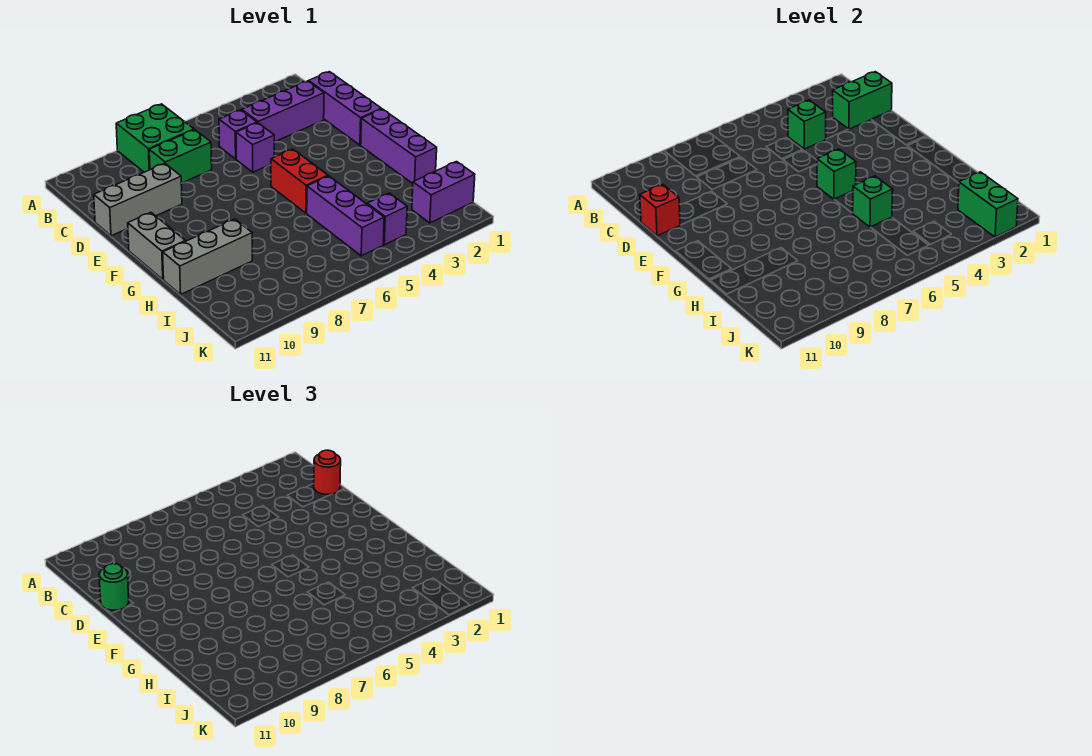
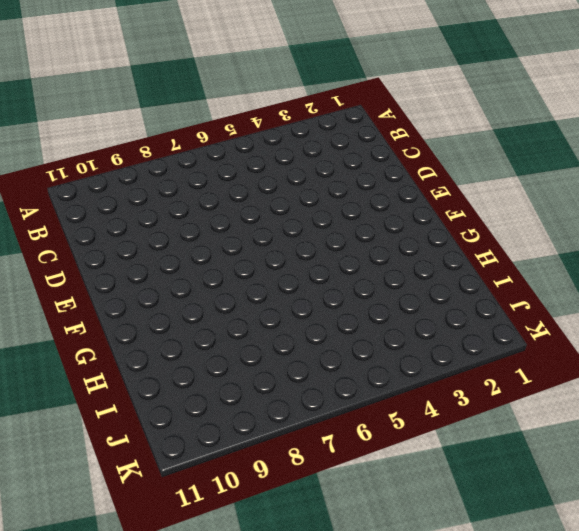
none -> green brick A7:B8 level 1
none -> purple brick C1:E1 level 1
none -> purple brick C2:C4 level 1

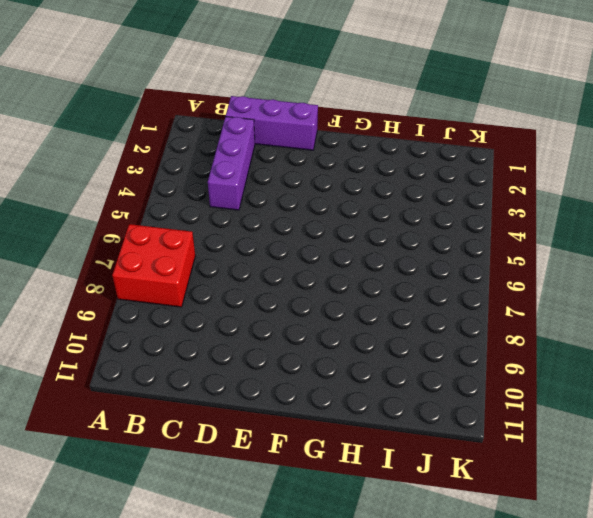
red brick A7:B8 level 1 -> green brick A7:B8 level 1
none -> purple brick C5 level 1
none -> green brick C7:C8 level 1
none -> purple brick D5 level 1

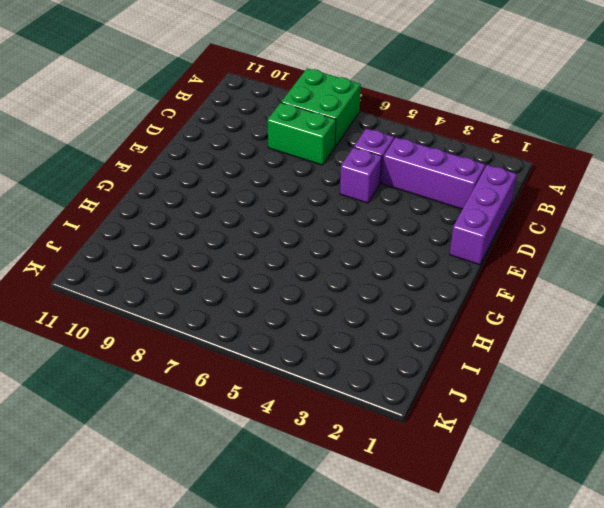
none -> grey brick D9:D11 level 1
none -> purple brick F1:H1 level 1
none -> red brick F5:G5 level 1

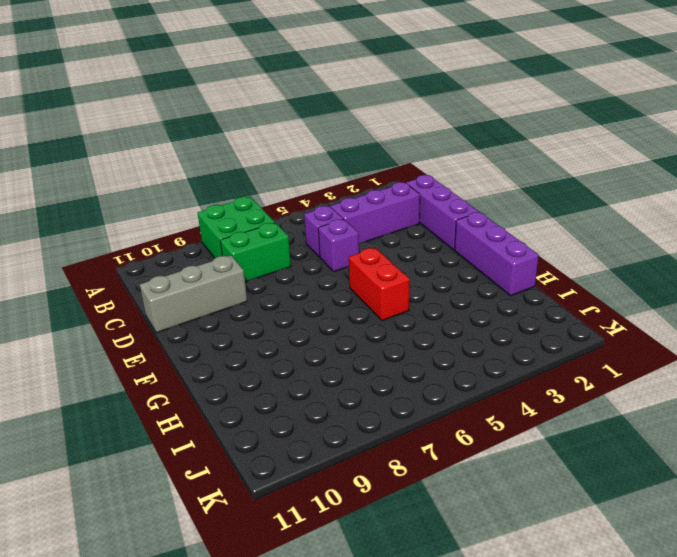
none -> grey brick F11:G11 level 1
none -> purple brick H5:J5 level 1
none -> grey brick H9:H11 level 1

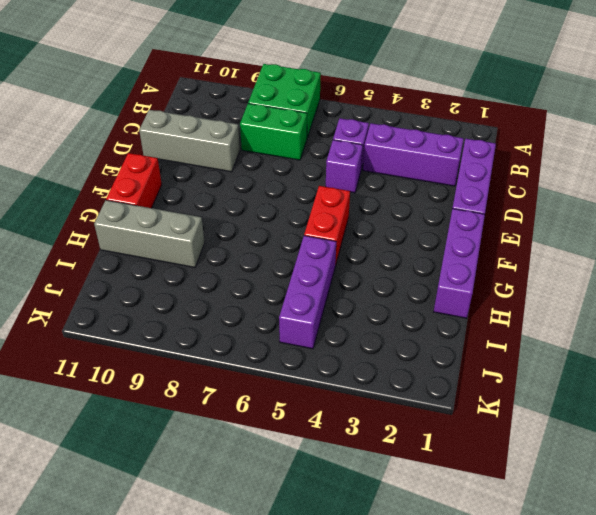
red brick F11:G11 level 1 -> grey brick F11:G11 level 1
none -> purple brick J1:J2 level 1
none -> purple brick J4 level 1
none -> green brick C1:C2 level 2

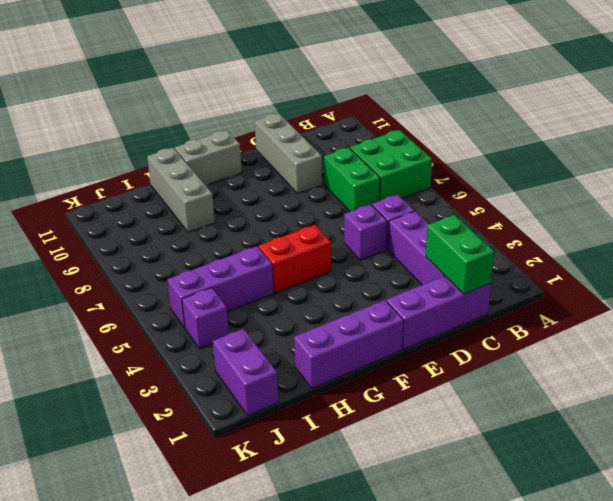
none -> green brick C4 level 2
none -> red brick D11 level 2
none -> green brick F5 level 2

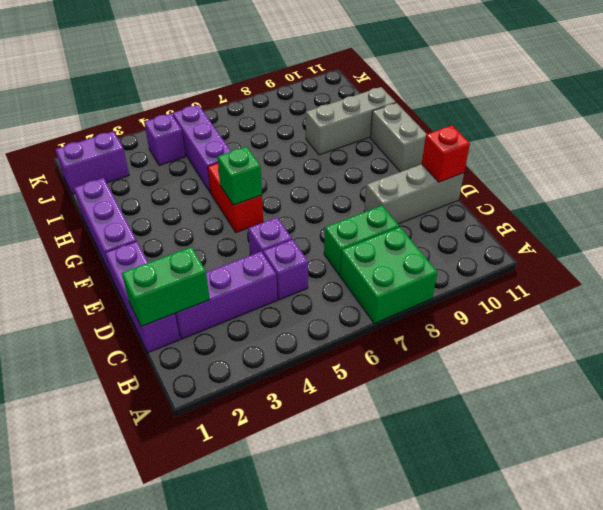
none -> green brick C4 level 2
none -> green brick H5 level 2
none -> green brick J2:K2 level 2

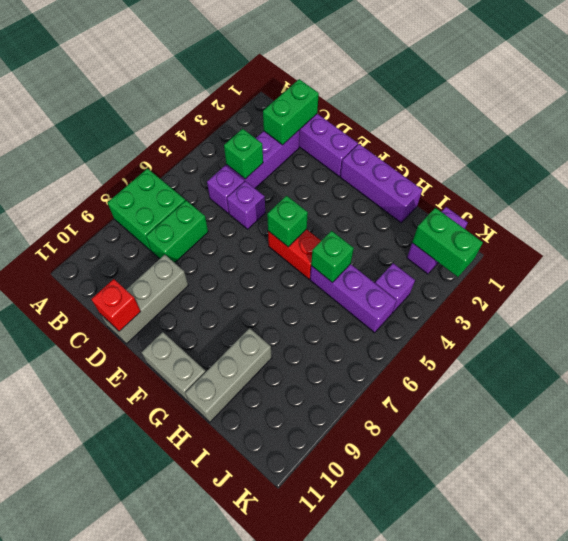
none -> red round brick C1 level 3
none -> green round brick D11 level 3

